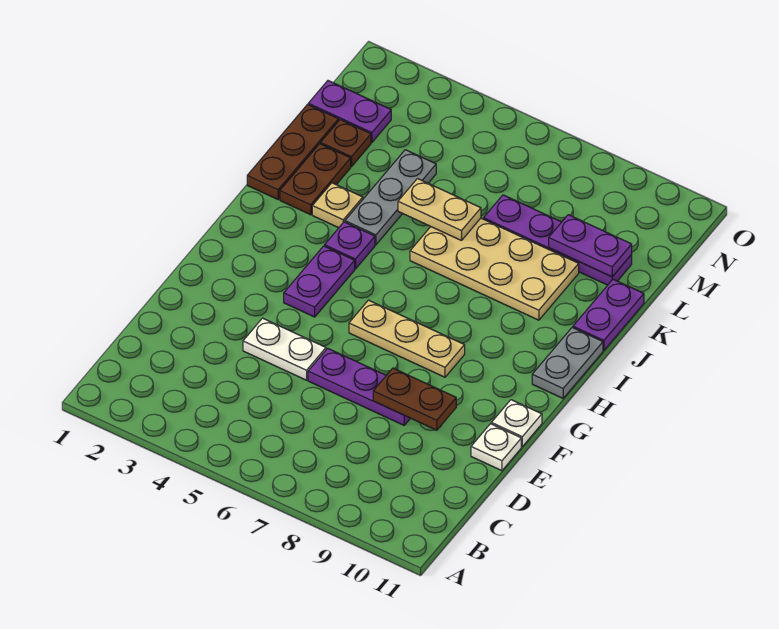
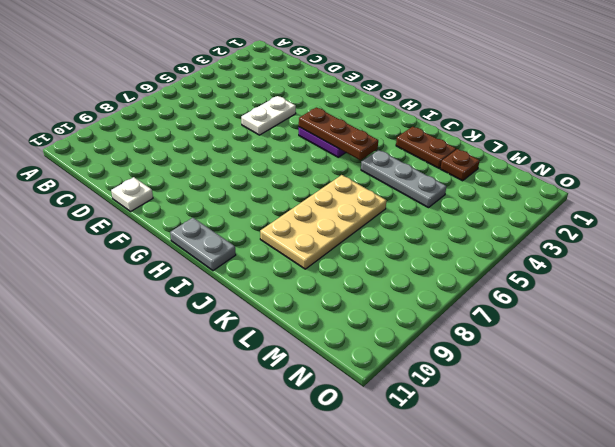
brown plate G4:I4 level 2 -> brown plate J1:L1 level 1
none -> purple plate E6:E8 level 1
none -> white plate F11 level 1
none -> tan plate G6:G8 level 1

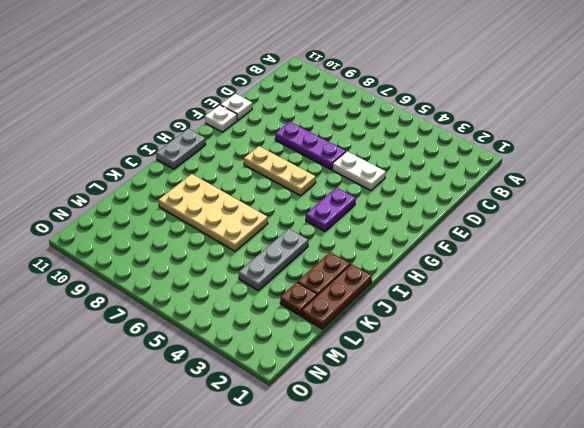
none -> purple plate I4 level 1
none -> tan plate J3 level 1
none -> purple plate J11:K11 level 1

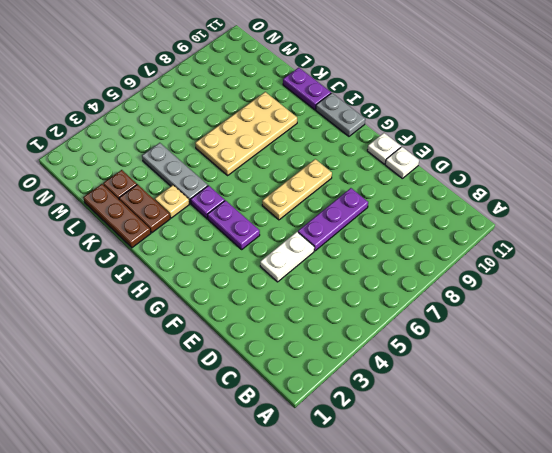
none -> purple plate L7:L10 level 1
none -> purple plate M1:M2 level 1
none -> brown plate E8:E9 level 2

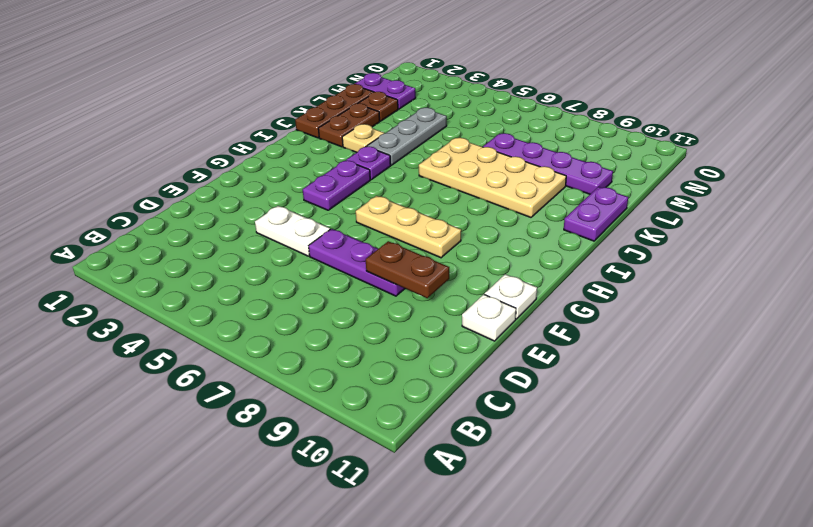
none -> grey plate H11:I11 level 1
none -> tan plate K5:K6 level 2
none -> purple plate L9:L10 level 2

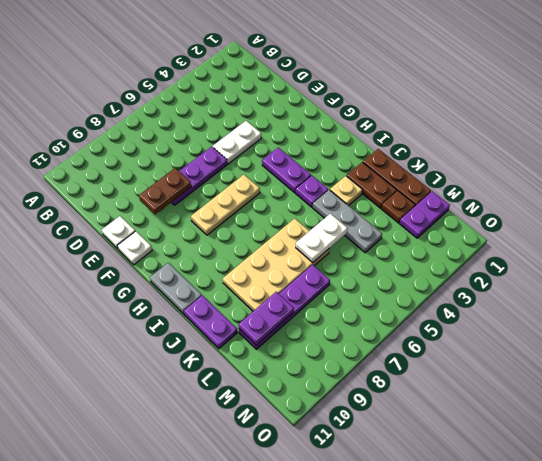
white plate K5:K6 level 2 -> tan plate K5:K6 level 2

